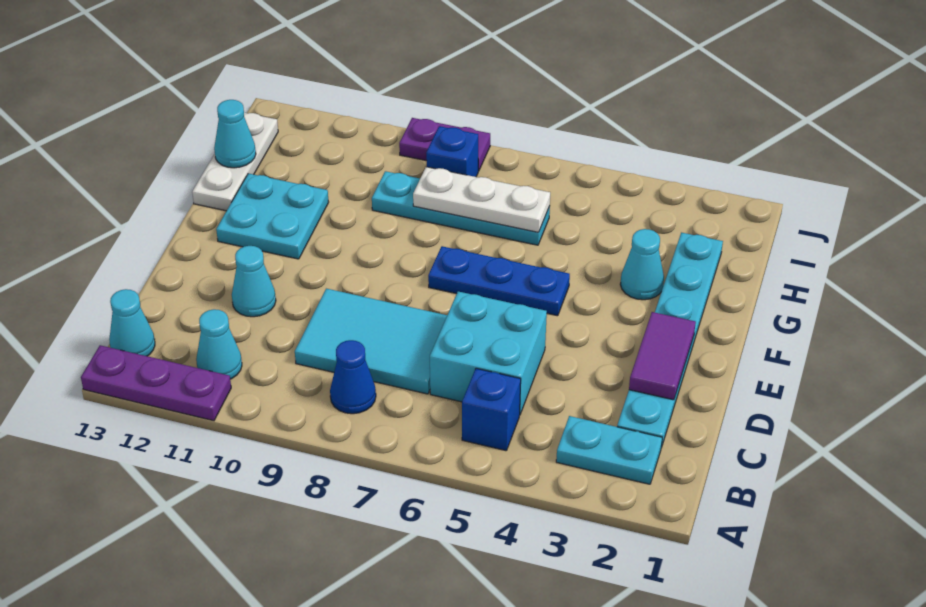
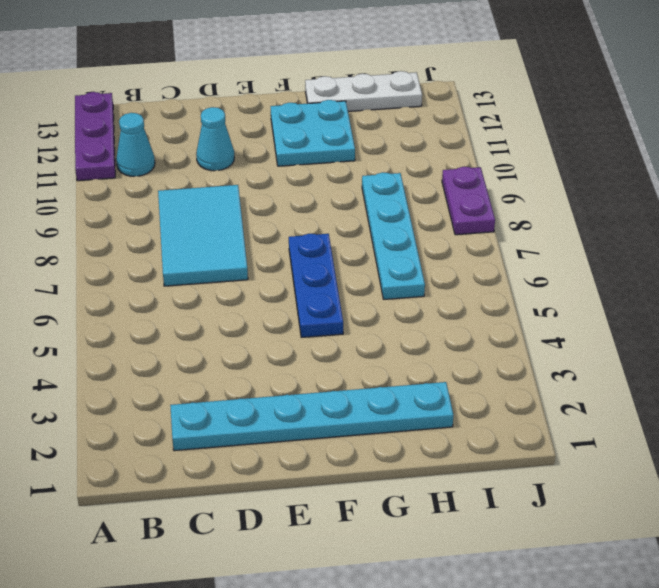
none -> cyan plate B2:B3 level 1
none -> blue brick B5 level 1
none -> blue cone B8 level 1

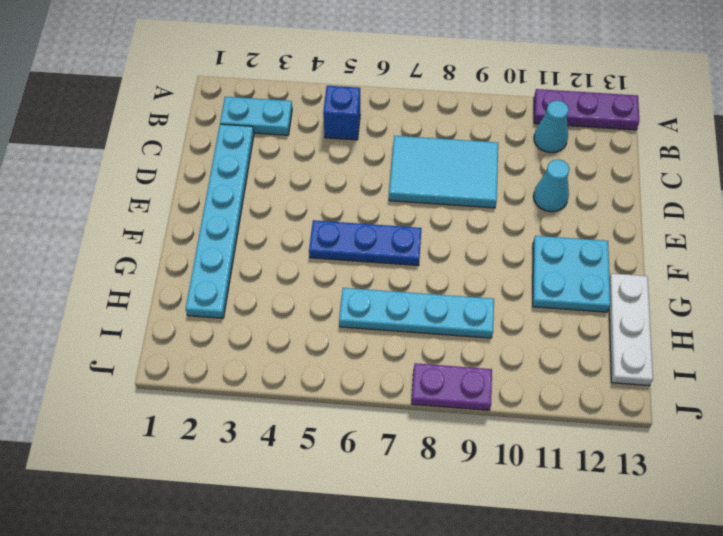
none -> blue cone B8 level 1
none -> cyan cone B13 level 1
none -> cyan brick C5:D6 level 1

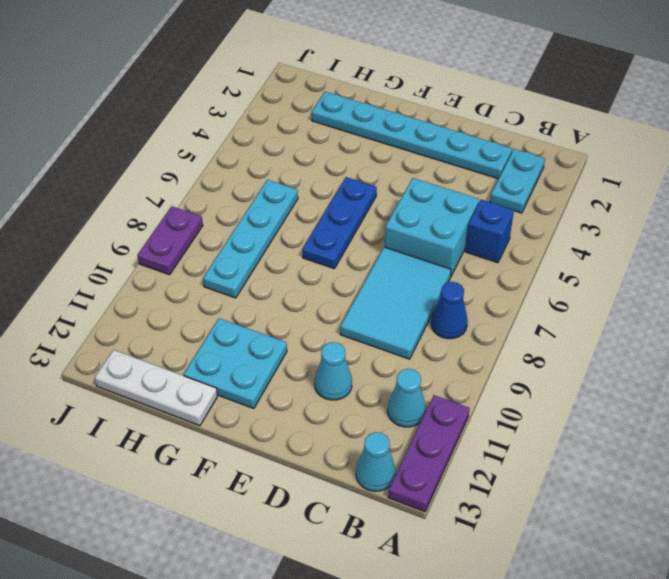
none -> cyan cone G3 level 1
none -> blue brick I8 level 1
none -> purple tile D2:E2 level 2

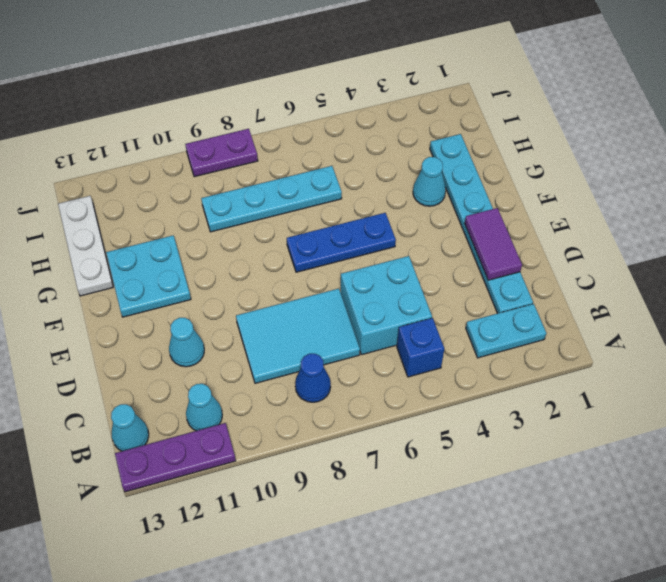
none -> blue brick I8 level 1
none -> white plate H6:H8 level 2
none -> cyan cone H13 level 2

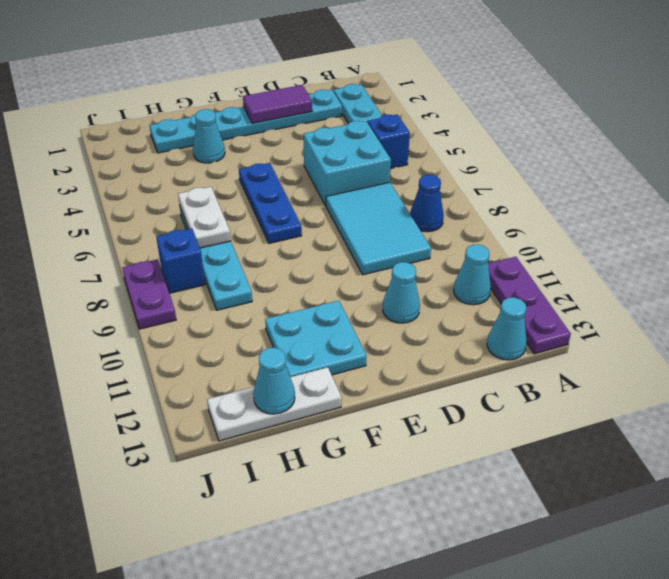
white plate H6:H7 level 2 -> white plate H6:H8 level 2

